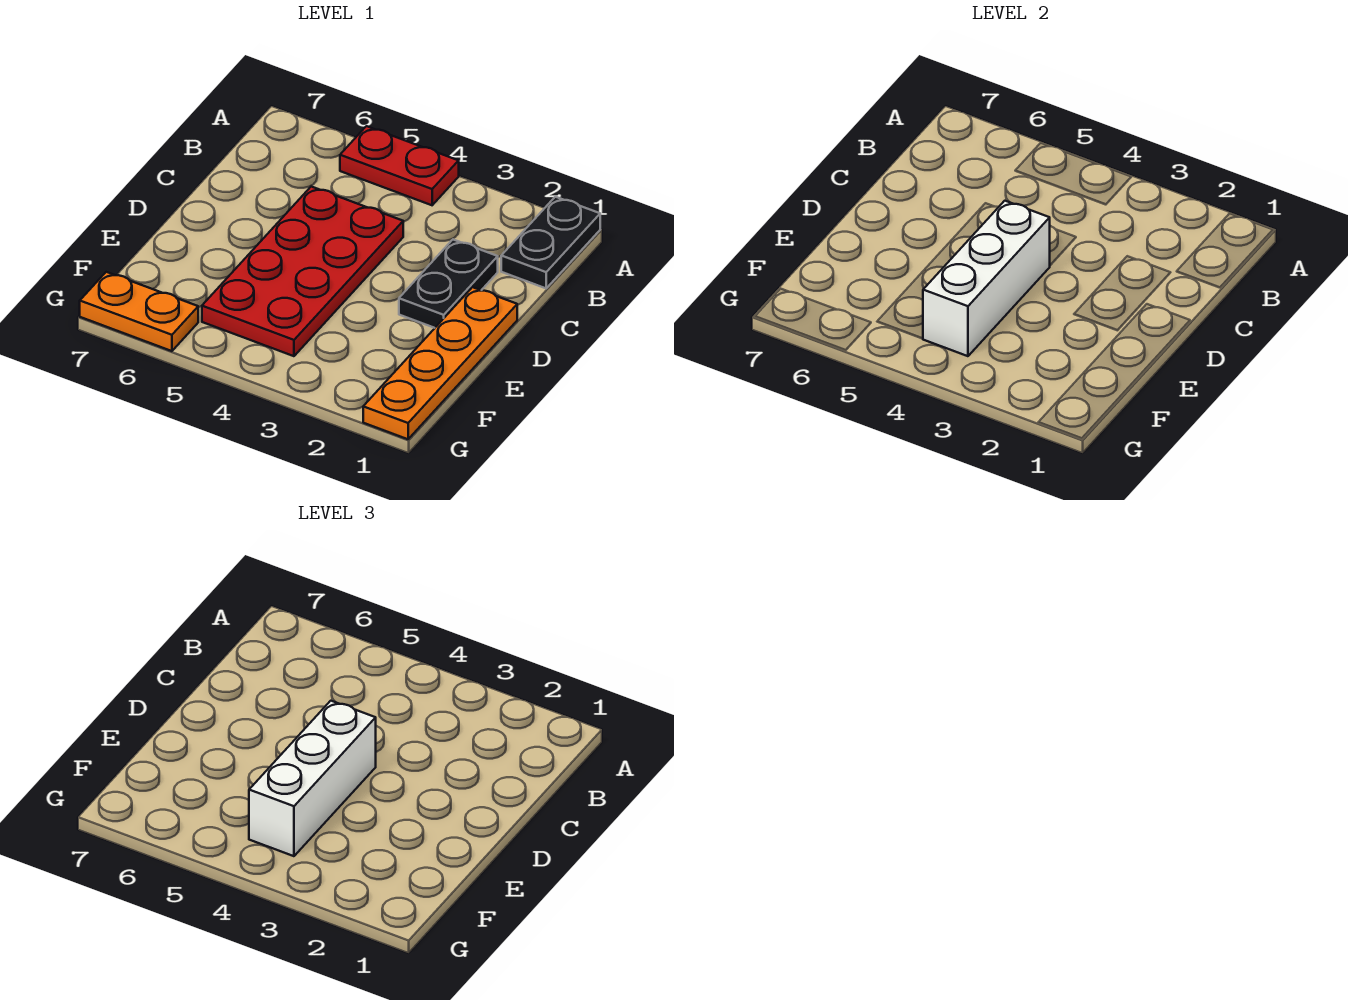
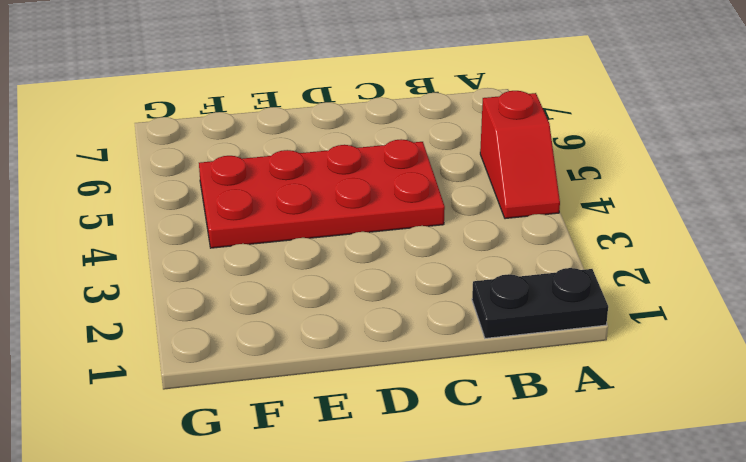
red slope A4:A5 level 1 top 5 -> red plate A4:A5 level 1
none -> black plate C2:D2 level 1
none -> orange plate D1:G1 level 1

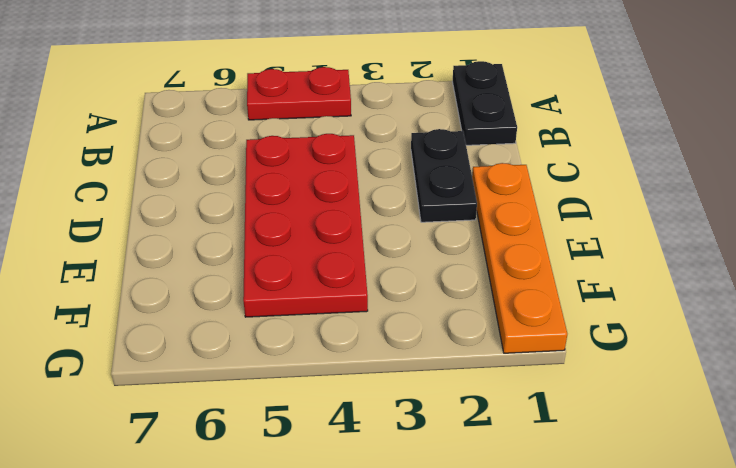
none -> orange plate G6:G7 level 1
none -> white brick D4:F4 level 2

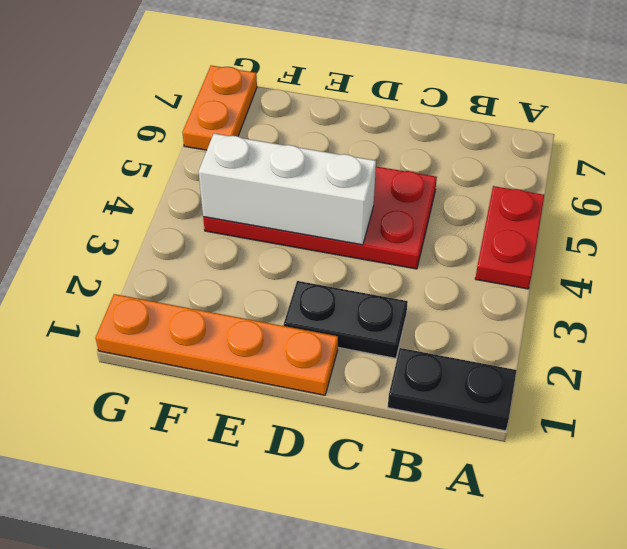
none -> white brick D4:F4 level 3

